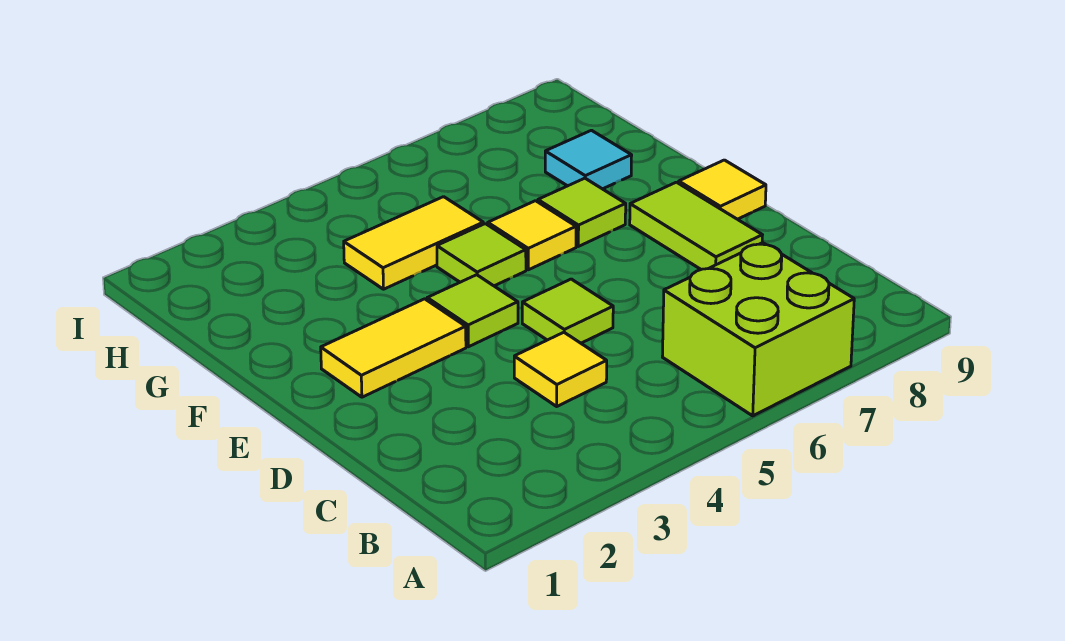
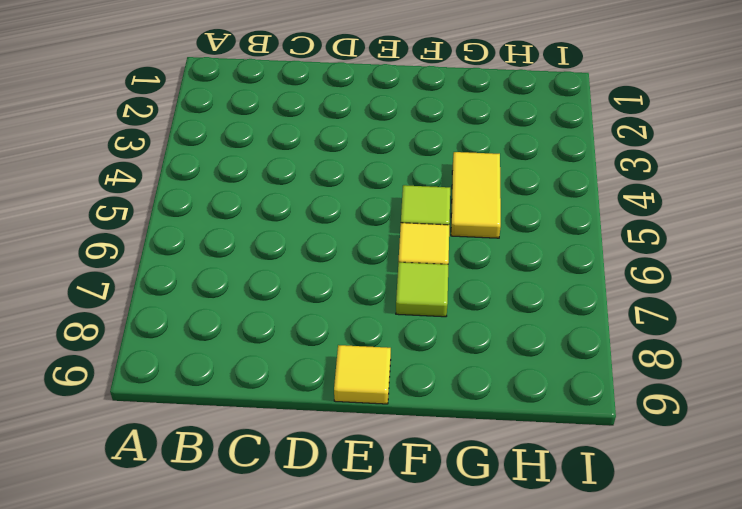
none -> lime brick A6:B7 level 1
none -> yellow tile C4 level 1
none -> lime tile D5 level 1

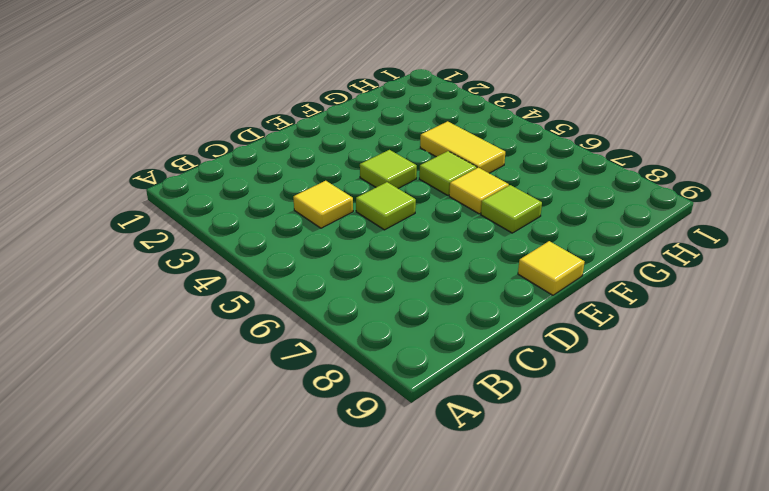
none -> lime brick A6:B7 level 1
none -> lime tile D8:E8 level 1
none -> yellow tile E2:E3 level 1

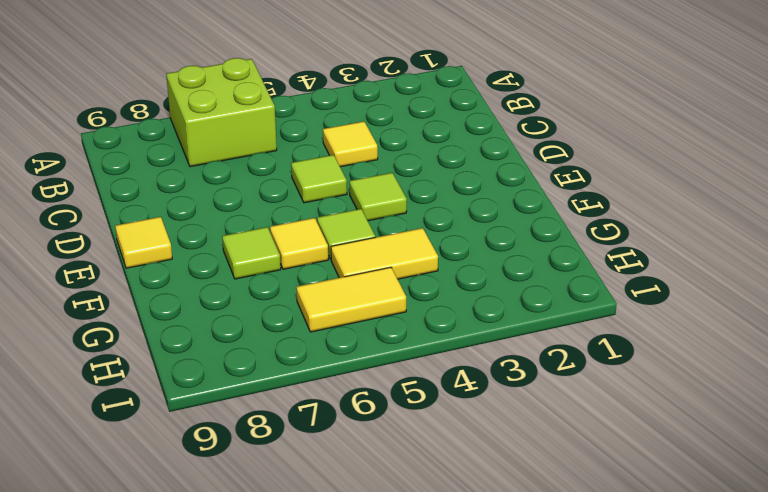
yellow tile H5:H6 level 1 -> yellow tile E2:E3 level 1
none -> lime tile D8:E8 level 1
none -> cyan tile G8 level 1

